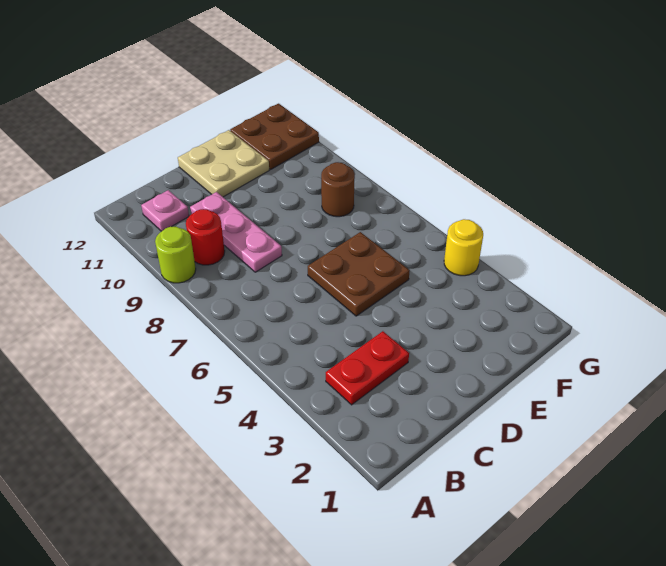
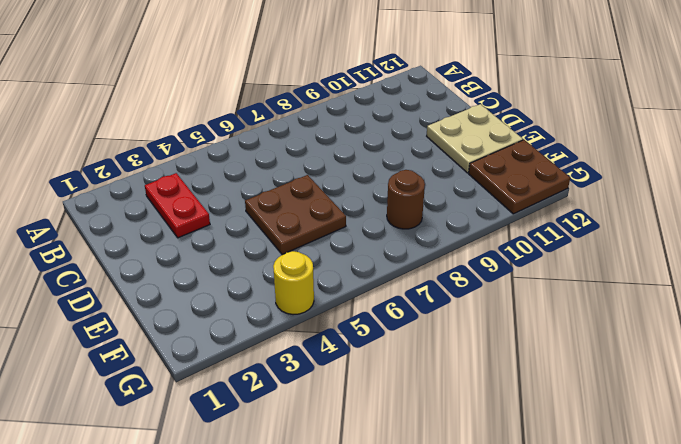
none -> lime round brick A9 level 1
none -> red round brick B9 level 1

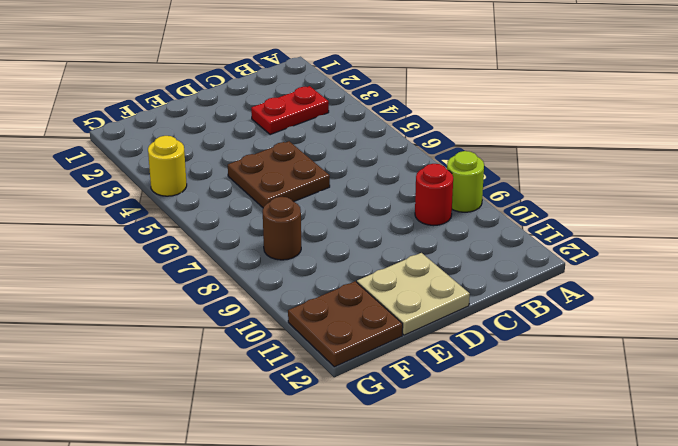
none -> pink plate B11 level 1
none -> pink plate C8:C10 level 1

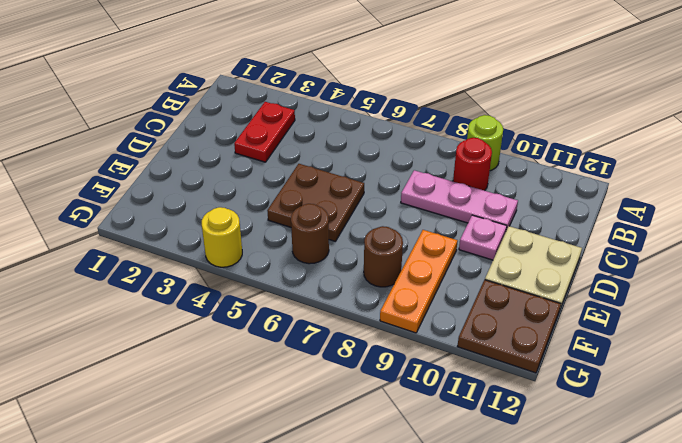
pink plate D10 level 1 -> pink plate B11 level 1
orange plate E9:G9 level 1 -> none
brown round brick F6 level 1 -> none

